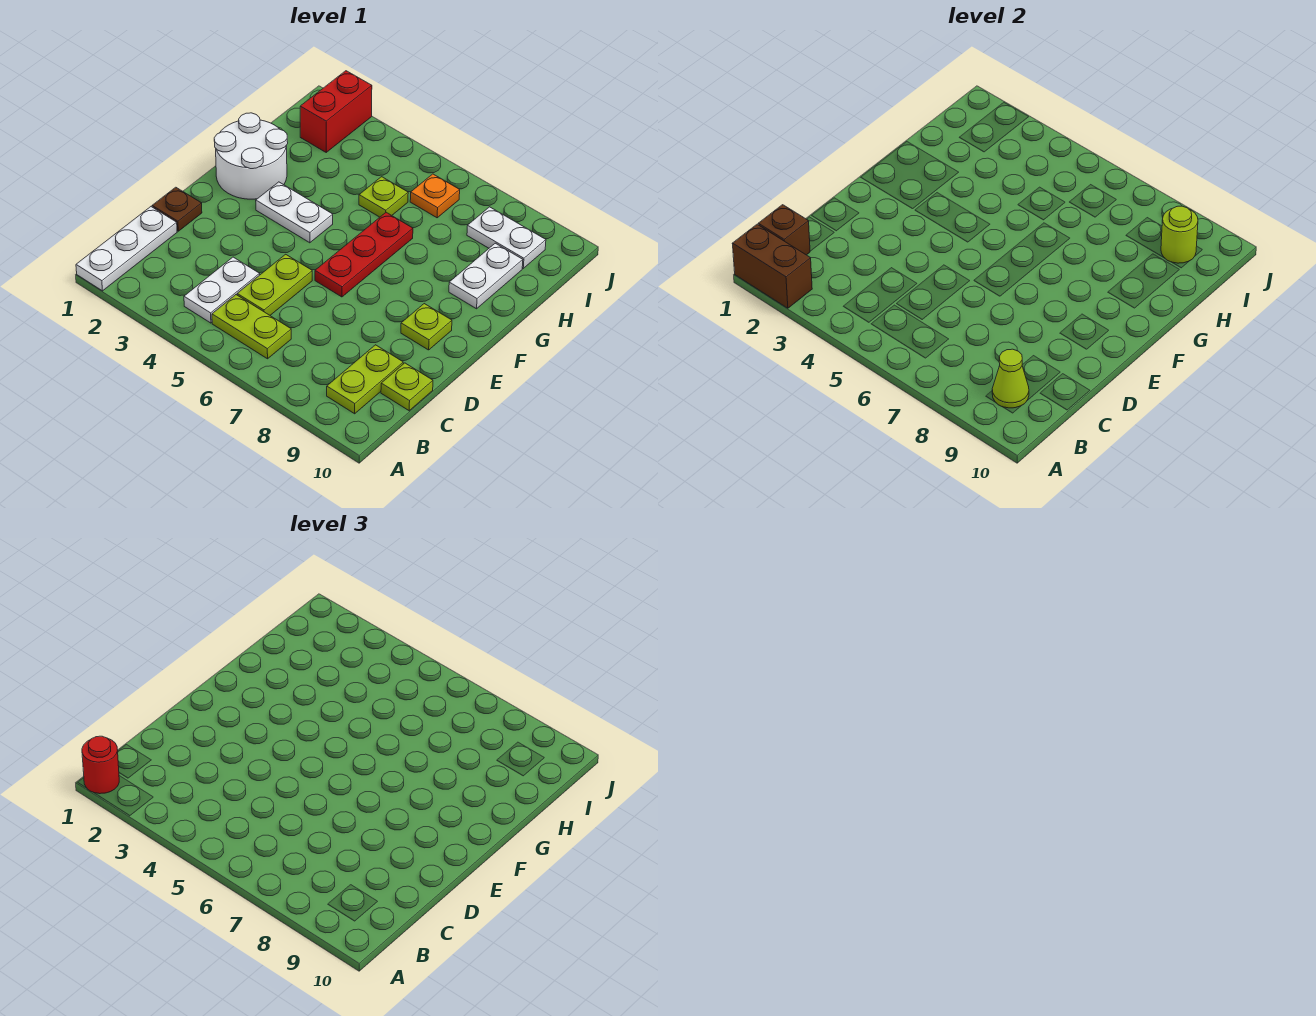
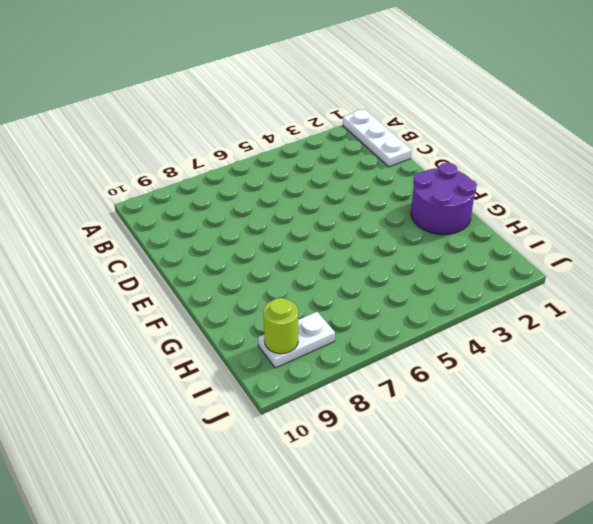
purple round brick F1:G2 level 1 -> white round brick F1:G2 level 1
none -> white plate B4:C4 level 1
none -> lime plate B5:B6 level 1
none -> lime plate B9:C9 level 1

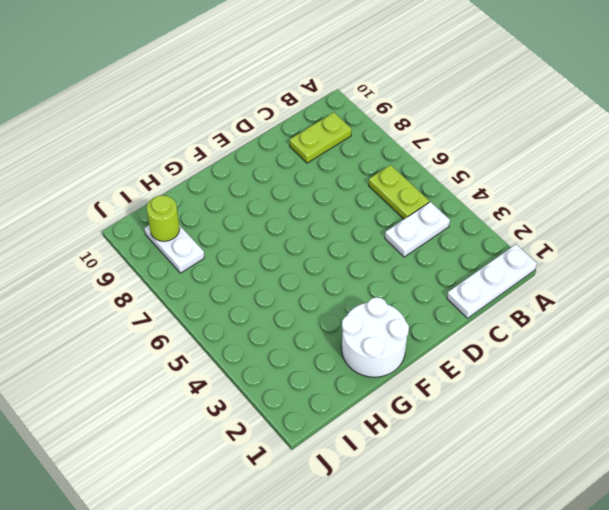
none -> lime plate C5:D5 level 1
none -> lime plate C10 level 1
none -> brown plate D1 level 1

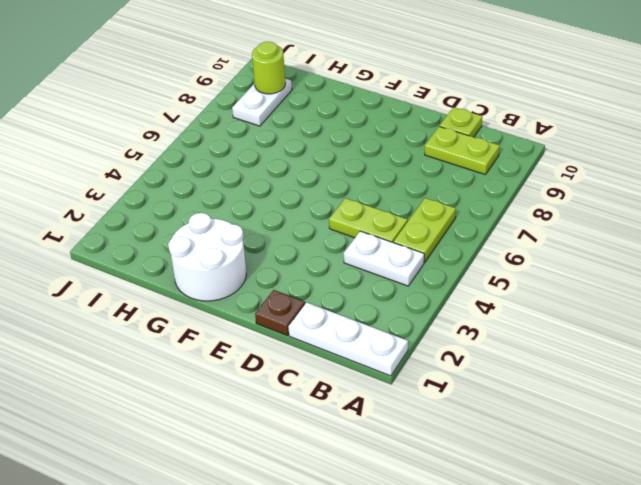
none -> red plate E6:G6 level 1
none -> lime plate E9 level 1
none -> white plate F3:F4 level 1

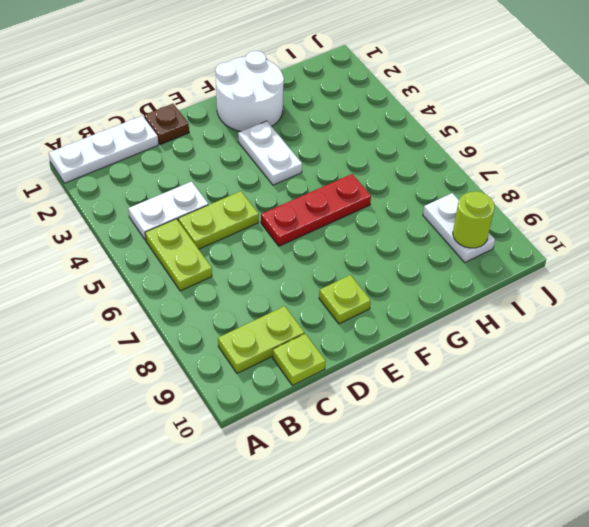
none -> white plate G9:H9 level 1
none -> lime plate H5 level 1
none -> red brick I2:J2 level 1

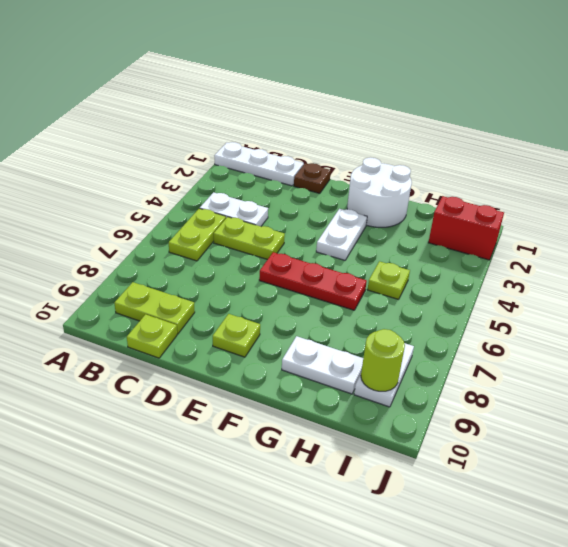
none -> orange plate I6 level 1
none -> brown brick A1:A2 level 2
none -> brown brick B1 level 2

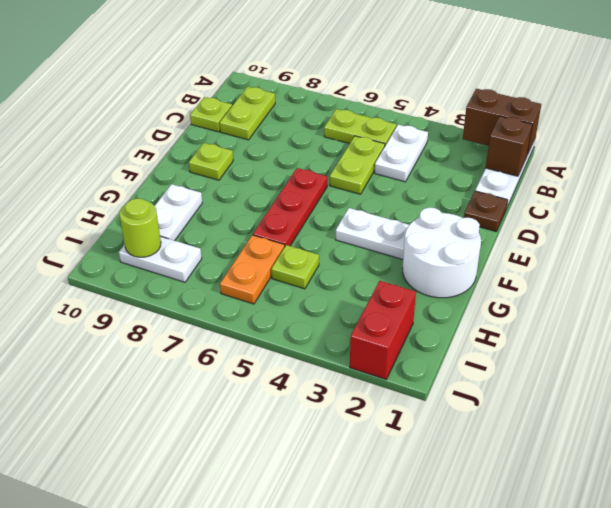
orange plate H6:I6 level 1 -> orange plate I6 level 1
none -> lime cone B9 level 2
none -> red round brick A1 level 3

